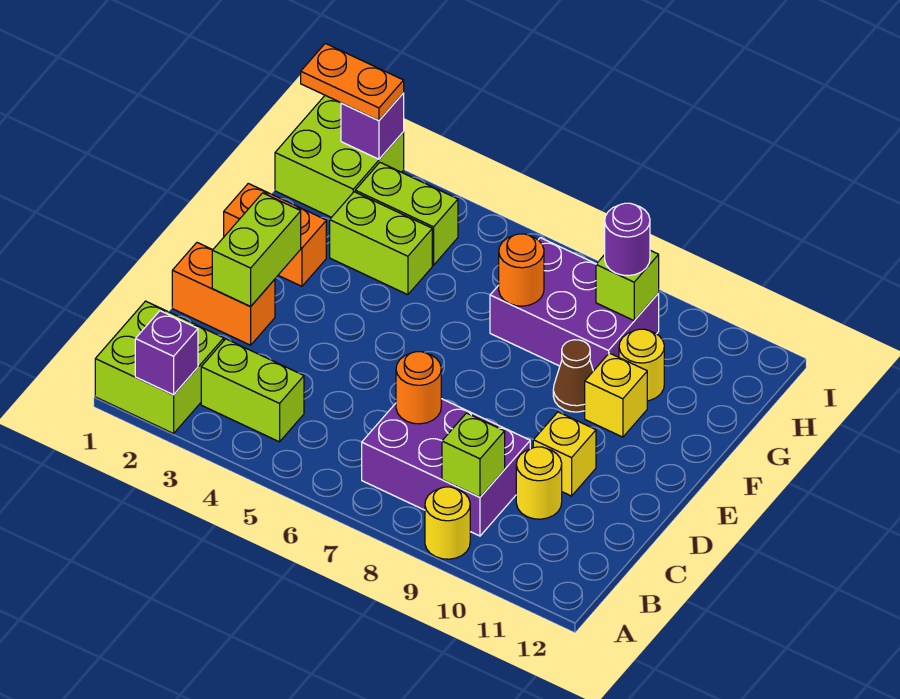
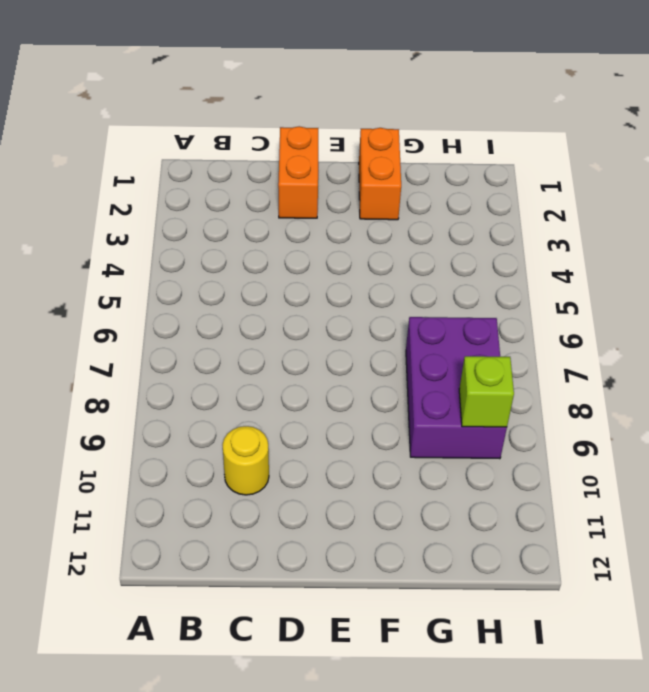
none -> lime brick A1:B2 level 1
none -> yellow round brick A9 level 1
none -> lime brick B3:B4 level 1

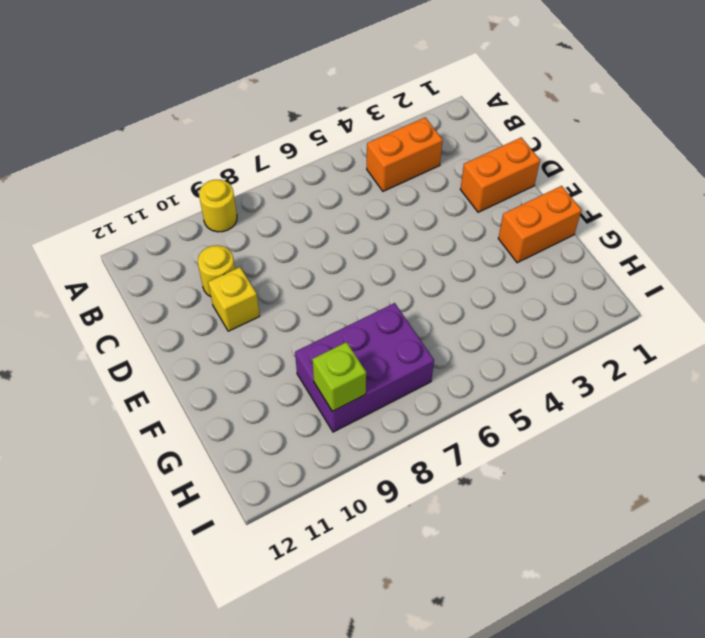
orange brick B3:B4 level 1 -> lime brick B3:B4 level 1
none -> lime brick A1:B2 level 1
none -> purple brick B7:C9 level 1
none -> brown cone F9 level 1

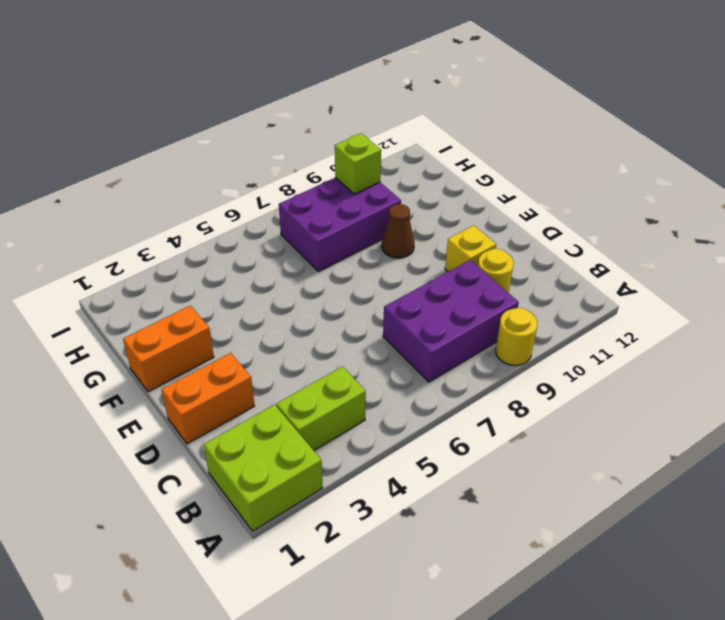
none -> yellow brick F10 level 1
none -> lime brick G3:G4 level 1
none -> yellow round brick G10 level 1

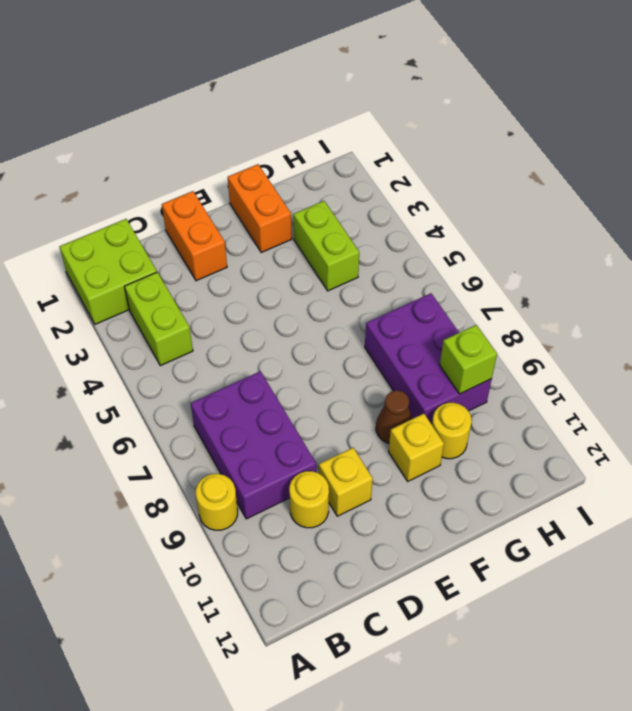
none -> lime brick H1:I2 level 1
none -> lime brick H3:H4 level 1
none -> purple brick A2 level 2

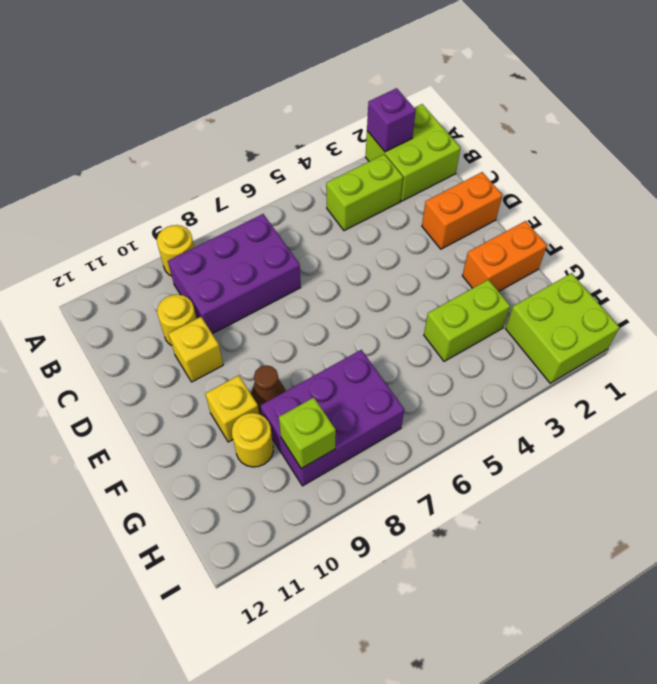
none -> lime brick H3:H4 level 1
none -> lime brick B9 level 2
none -> orange round brick C7 level 2

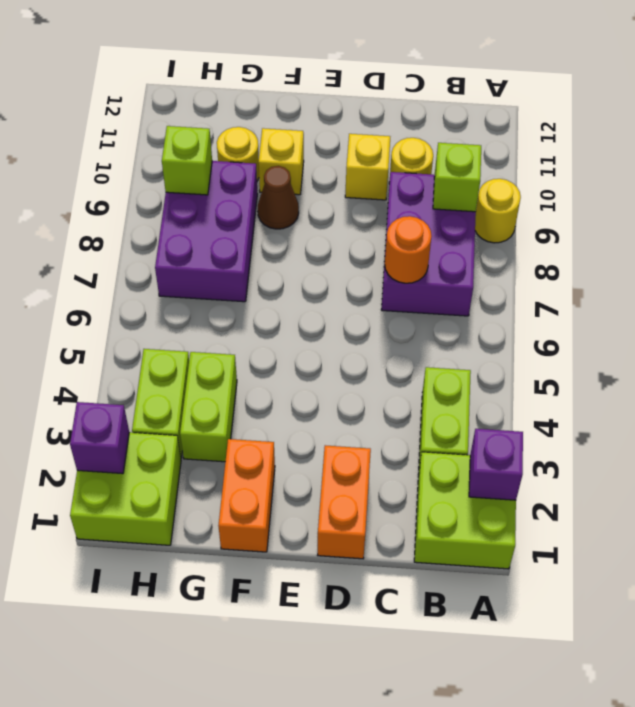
none -> lime brick D2:E2 level 2
none -> orange round brick G7 level 2
none -> purple round brick H9 level 3

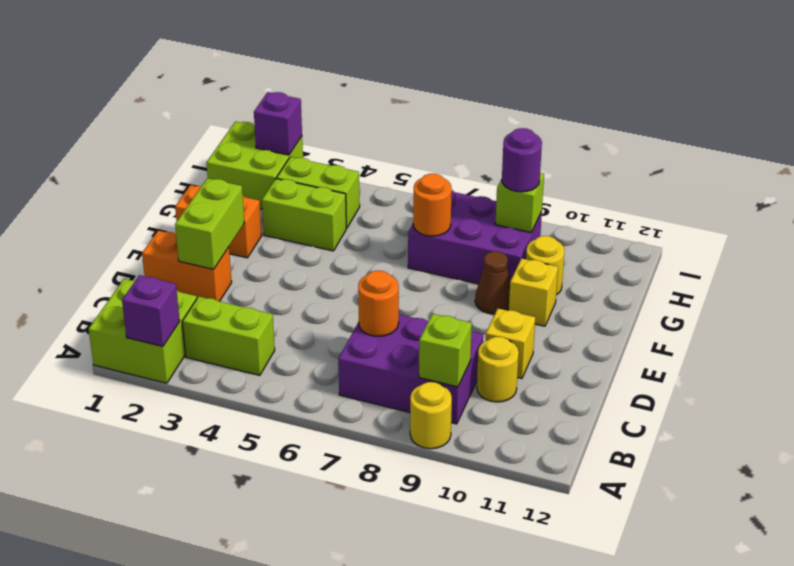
none -> orange plate I1:I2 level 3

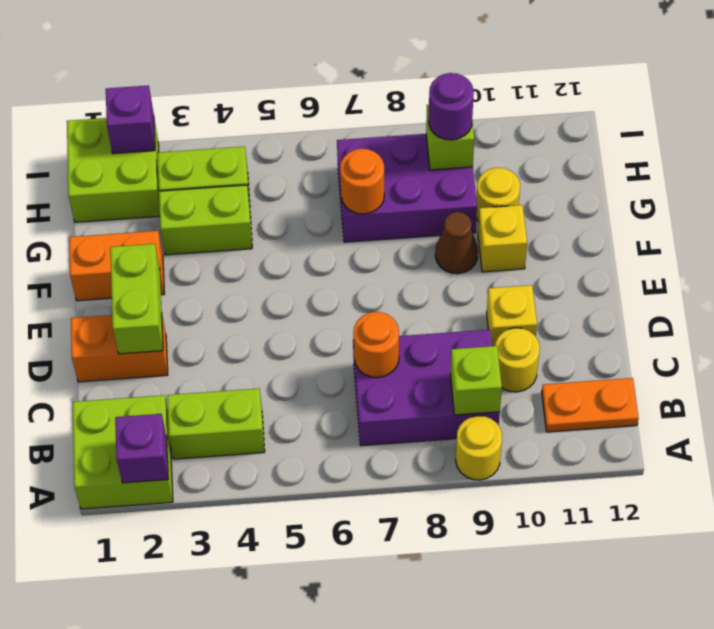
orange plate B11:B12 level 1 -> orange plate I1:I2 level 3

